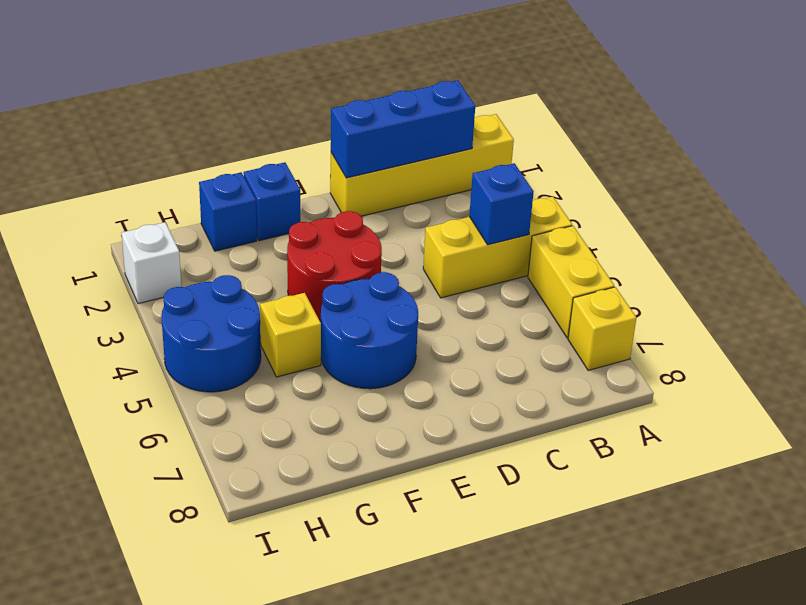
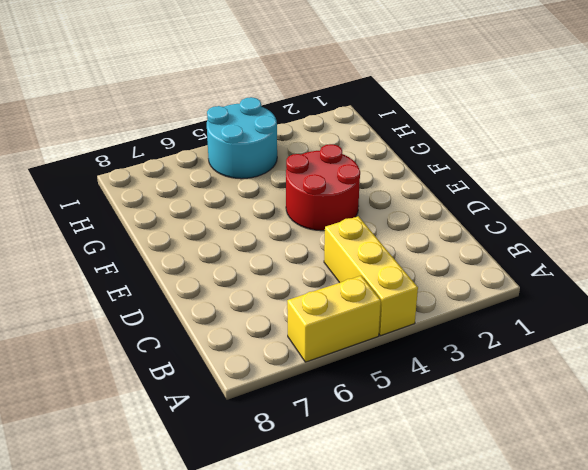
cyan round brick H4:I5 level 1 -> blue round brick H4:I5 level 1
none -> yellow brick A1:D1 level 1
none -> yellow brick A7 level 1
none -> blue round brick E5:F6 level 1

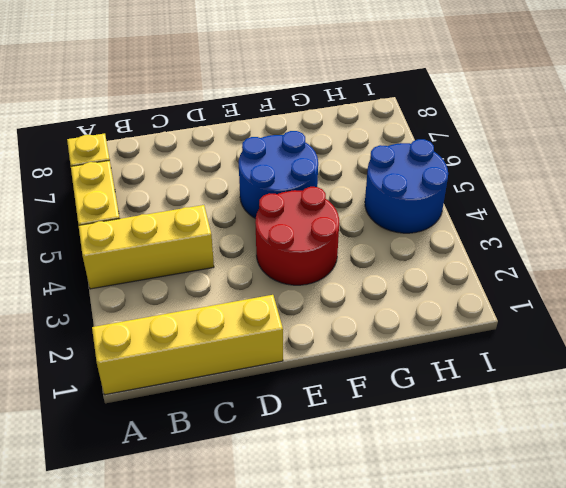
none -> blue brick F1 level 1
none -> blue brick G1 level 1
none -> yellow brick G5 level 1

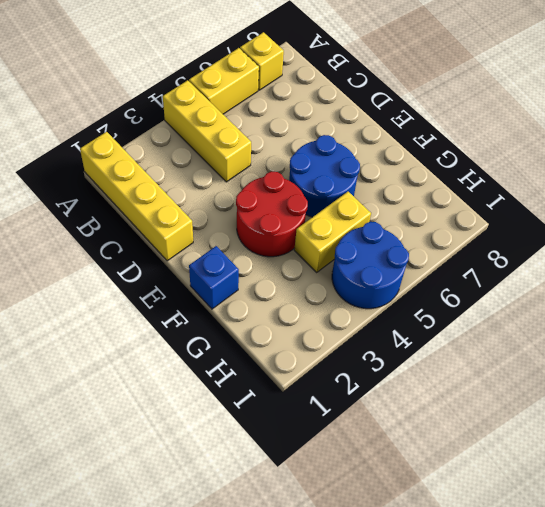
yellow brick G4:G5 level 1 -> yellow brick G5 level 1
none -> blue brick G1 level 1
none -> white brick I2 level 1
none -> blue brick B1:D1 level 2

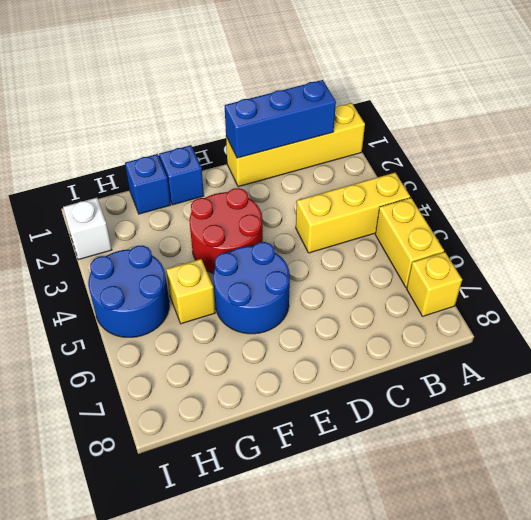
none -> blue brick B4 level 2

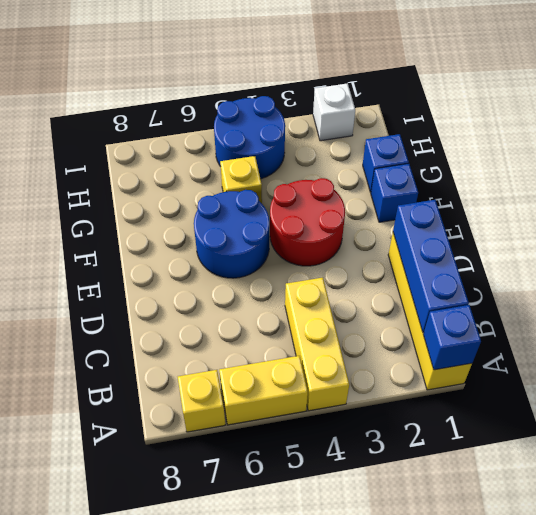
blue brick A1 level 2 -> blue brick B4 level 2

